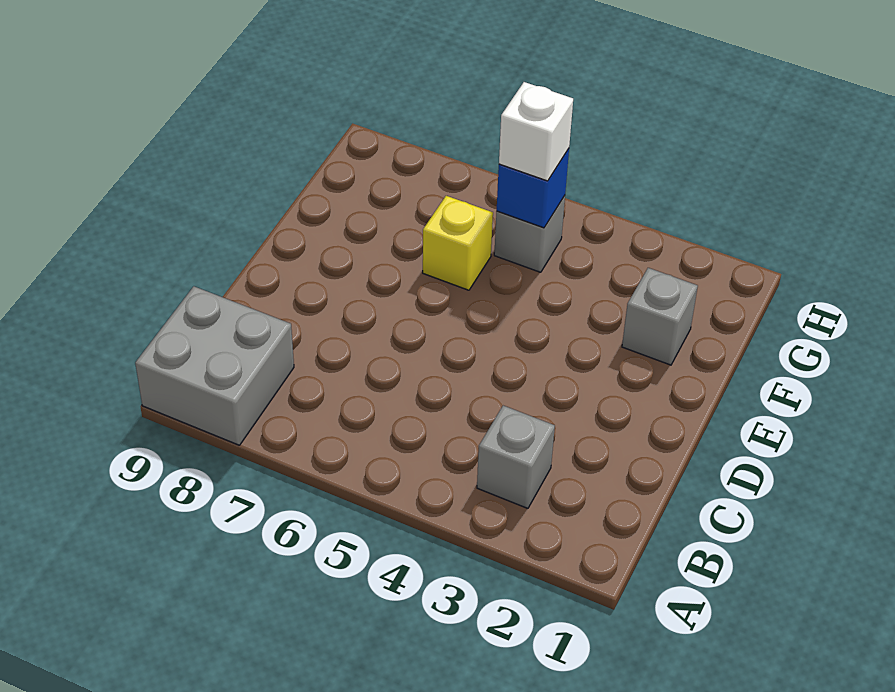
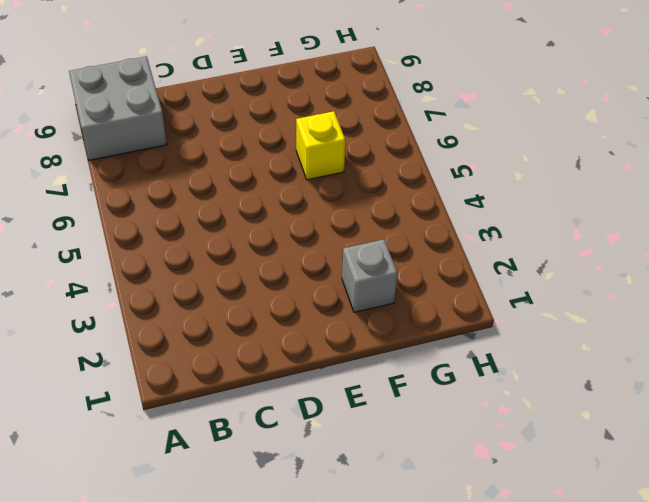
none -> grey brick B3 level 1
none -> grey brick G5 level 1

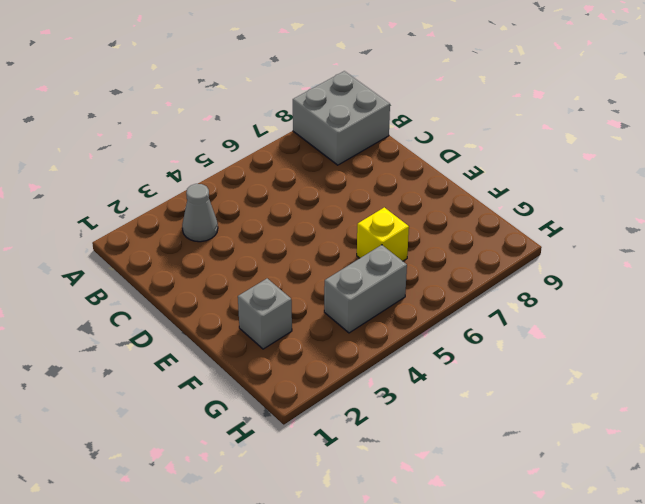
grey cone B3 level 1 -> grey brick B3 level 1
grey brick G4:G5 level 1 -> grey brick G5 level 1
none -> blue brick G5 level 2
none -> white brick G5 level 3

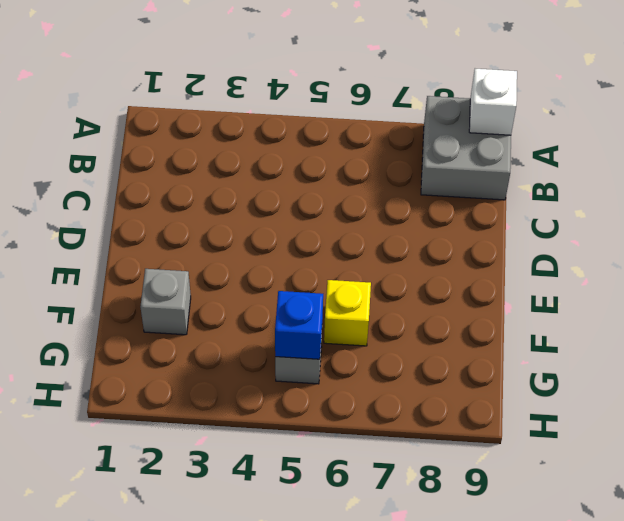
white brick A9 level 2 -> white brick G5 level 3
none -> grey brick B3 level 1

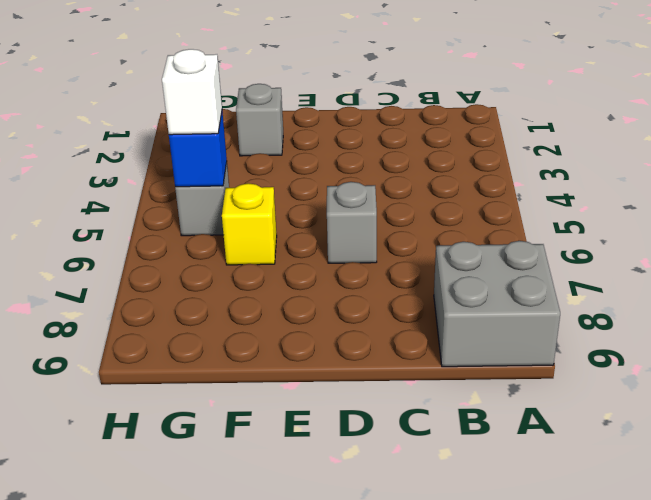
grey brick D6 level 1 -> grey brick B3 level 1

